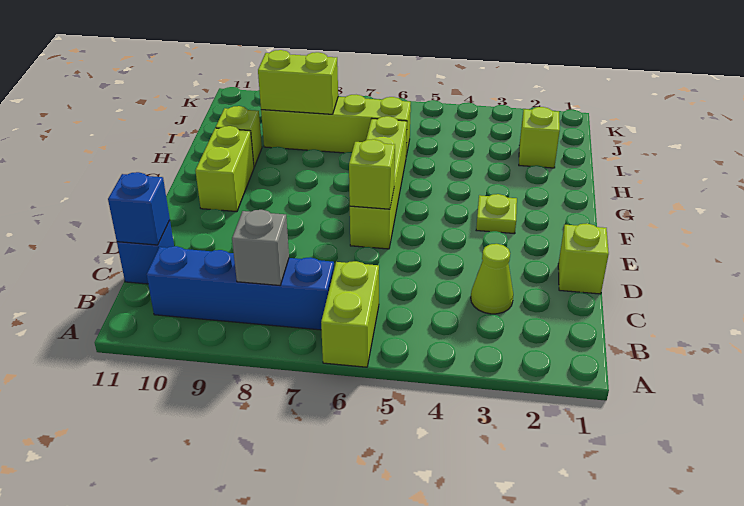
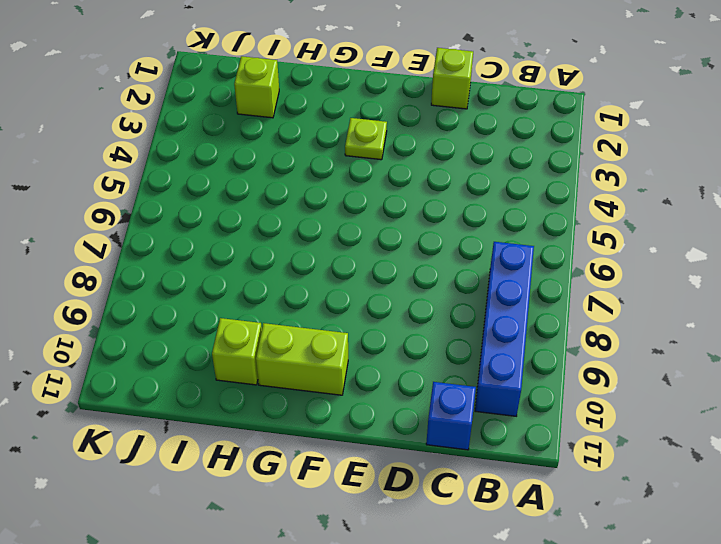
none -> lime brick A6:B6 level 1
none -> lime cone C3 level 1
none -> lime brick E6:H6 level 1

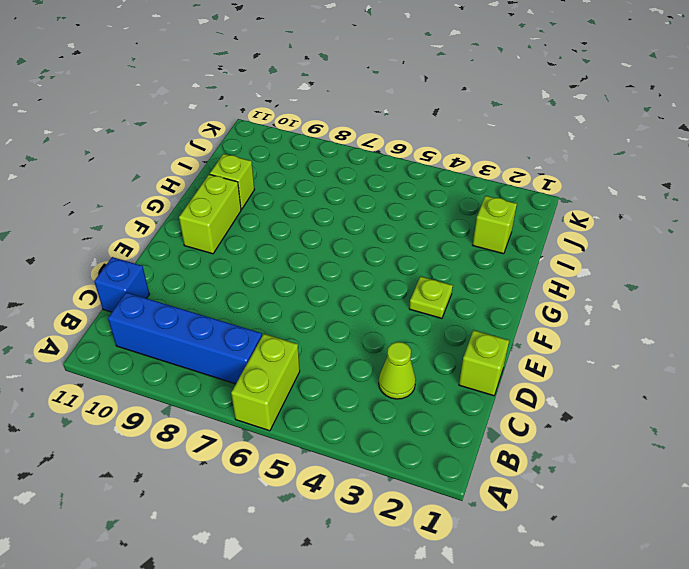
none -> lime brick E6:H6 level 1
none -> lime brick I6:I9 level 1
none -> grey brick B8 level 2

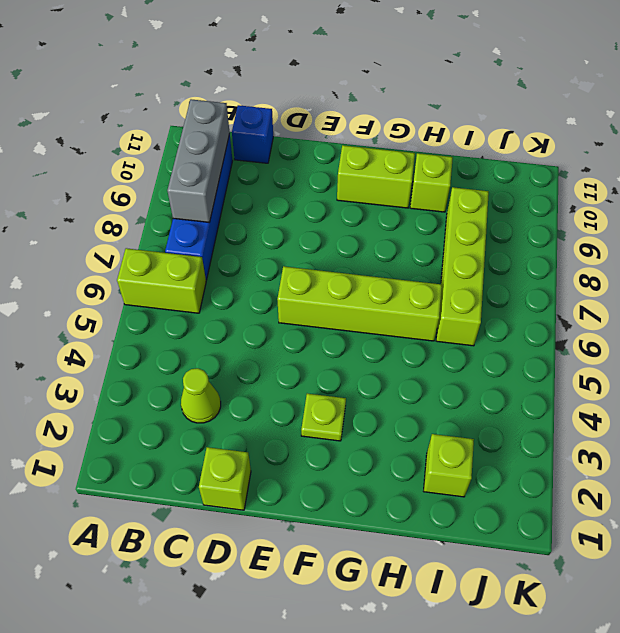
grey brick B8:B10 level 2 -> grey brick B8 level 2
none -> blue brick C11 level 2
none -> lime brick E6 level 2
none -> lime brick I8:I9 level 2

